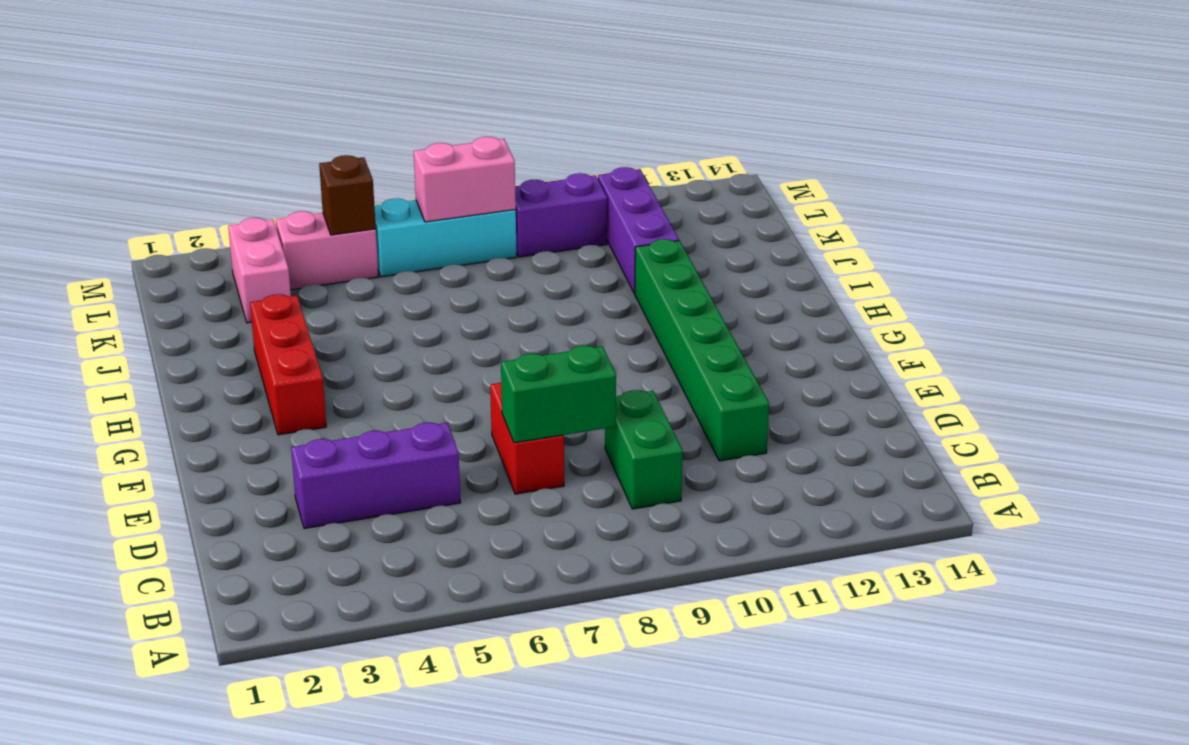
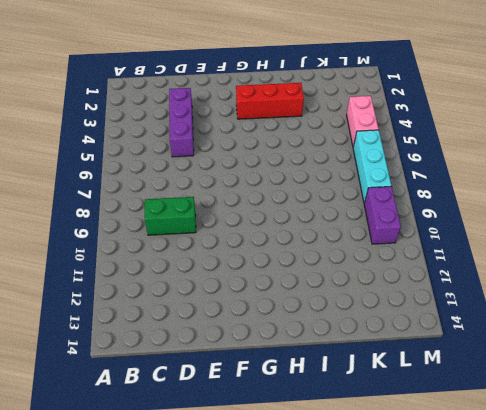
none -> red brick D7:E7 level 1
none -> green brick D11:I11 level 1
none -> purple brick J11:L11 level 1

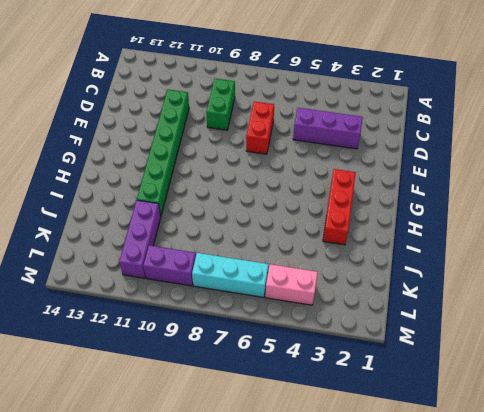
none -> pink brick K3:L3 level 1
none -> green brick D7:D8 level 2
none -> brown brick L5 level 2

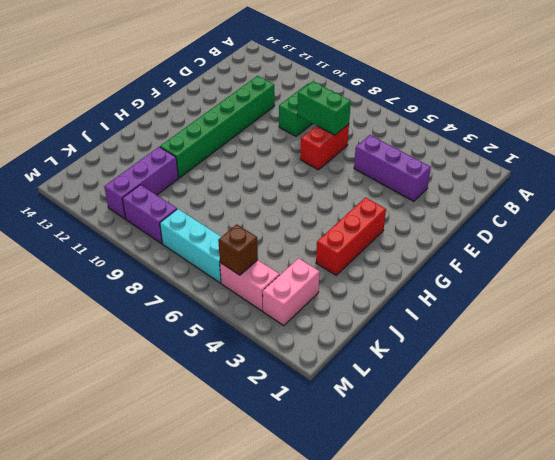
none -> pink brick L7:L8 level 2

